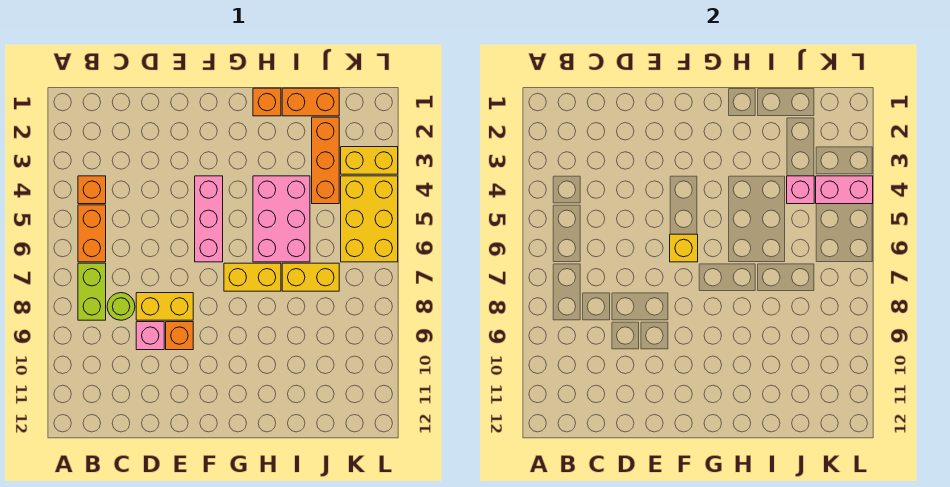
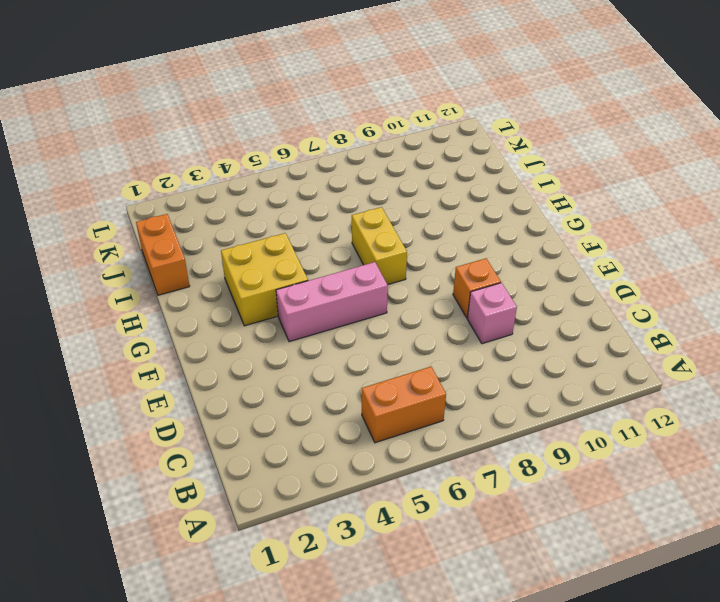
yellow brick G3:H4 level 1 -> pink brick H4:I6 level 1
none -> orange brick B4 level 1
none -> lime brick B7:B8 level 1
none -> lime round brick C8 level 1

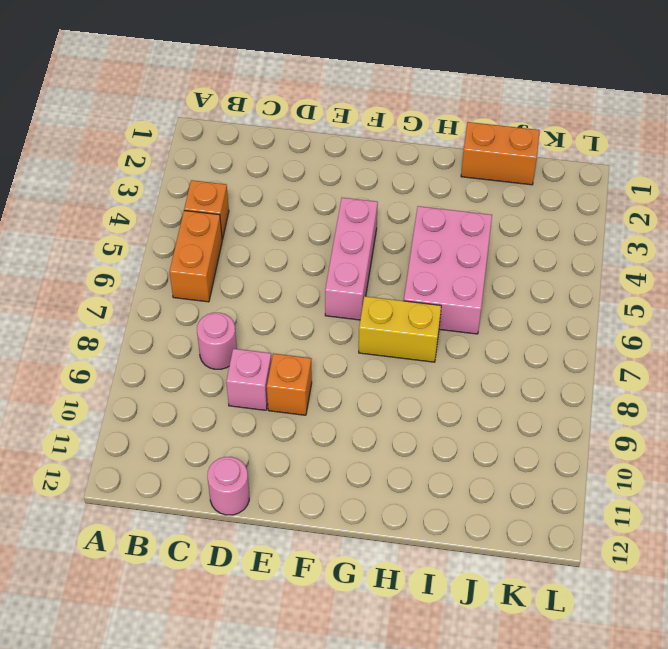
pink round brick C8 level 1 -> lime round brick C8 level 1
pink round brick D12 level 1 -> none
none -> lime brick B7:B8 level 1
none -> yellow brick D8:E8 level 1
none -> orange brick H1 level 1

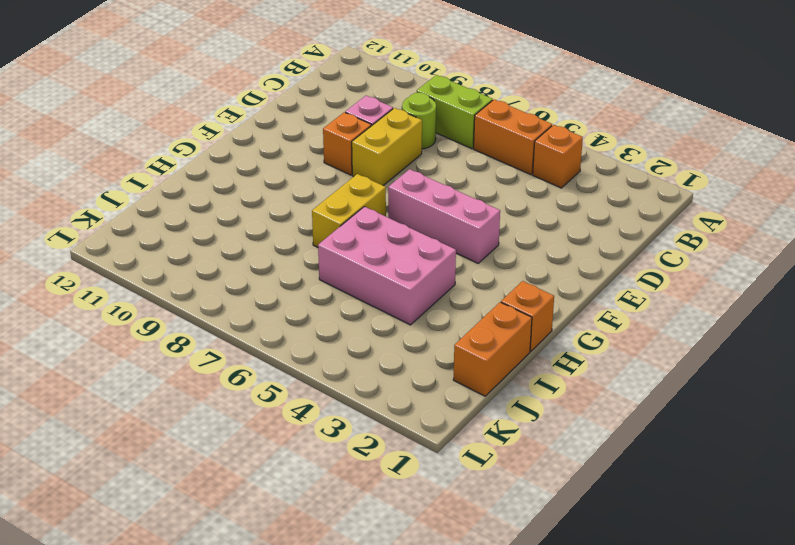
none -> yellow brick I7:J7 level 1
none -> orange brick J2:J4 level 1
none -> yellow brick K3:L3 level 1

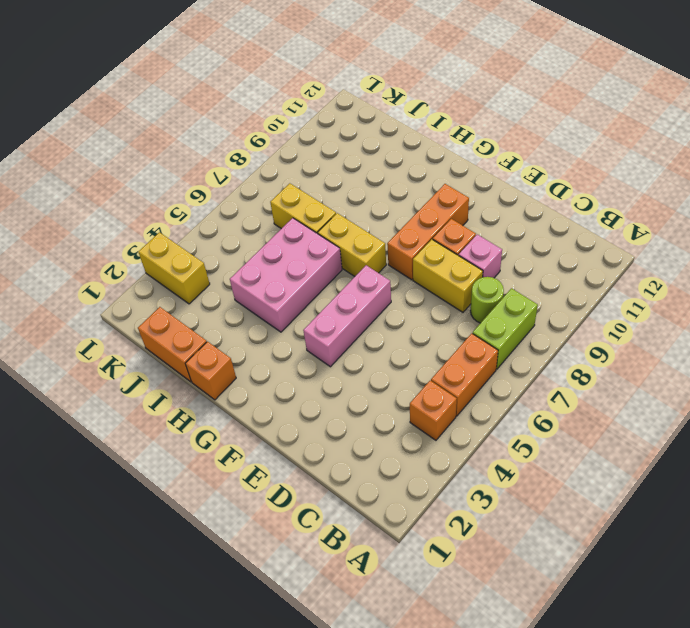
orange brick F8:F10 level 1 -> orange brick J2:J4 level 1
none -> yellow brick K4:L6 level 1
none -> yellow brick F6 level 2
none -> pink brick J4 level 2

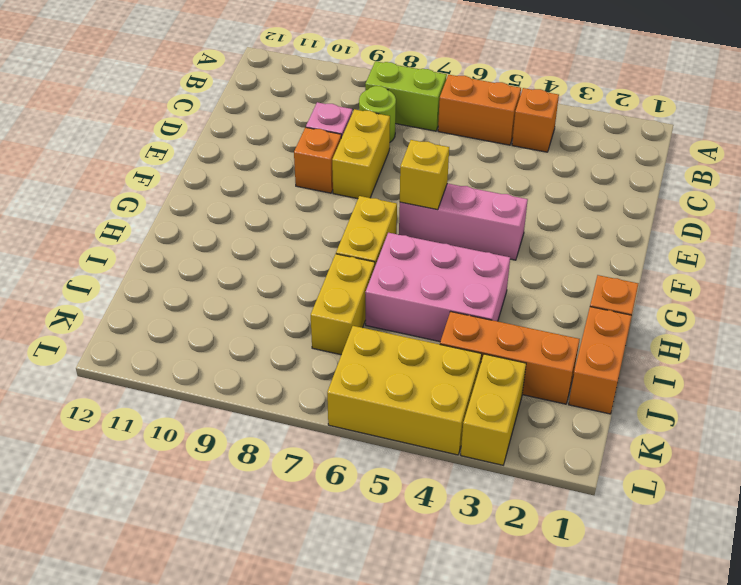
none -> pink brick J4 level 2
none -> pink brick K4:L4 level 2

